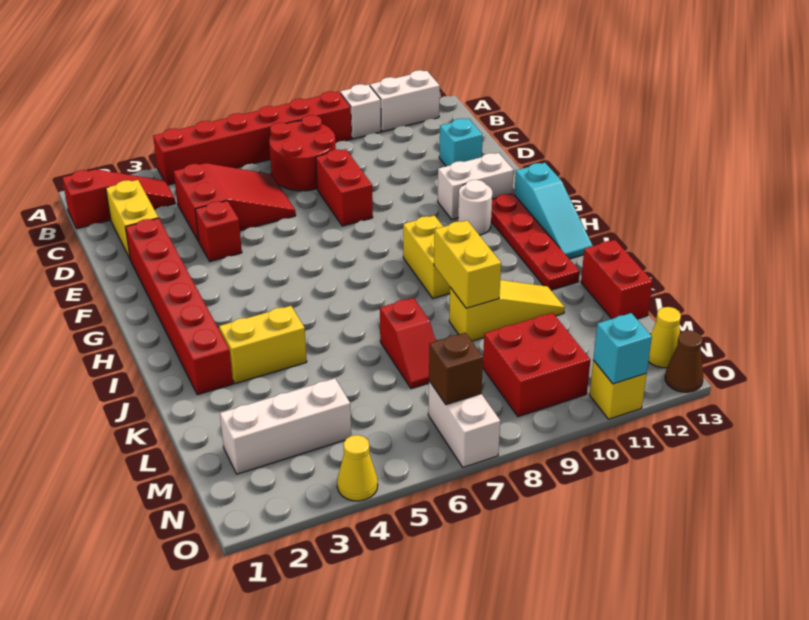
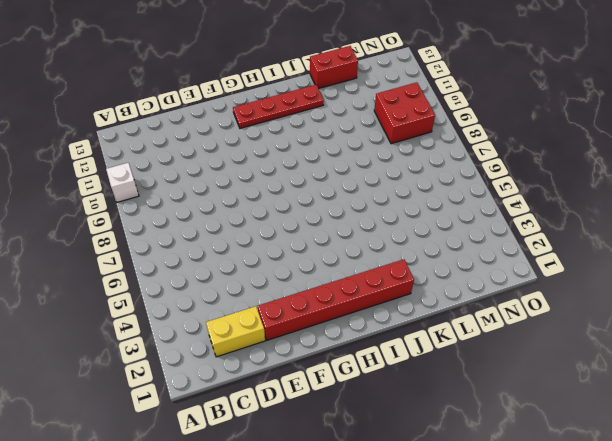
none -> red brick A4:A9 level 1
none -> white brick A11:A12 level 1
none -> red slope B1:B3 level 1 top 1
none -> red round brick B7:C8 level 1

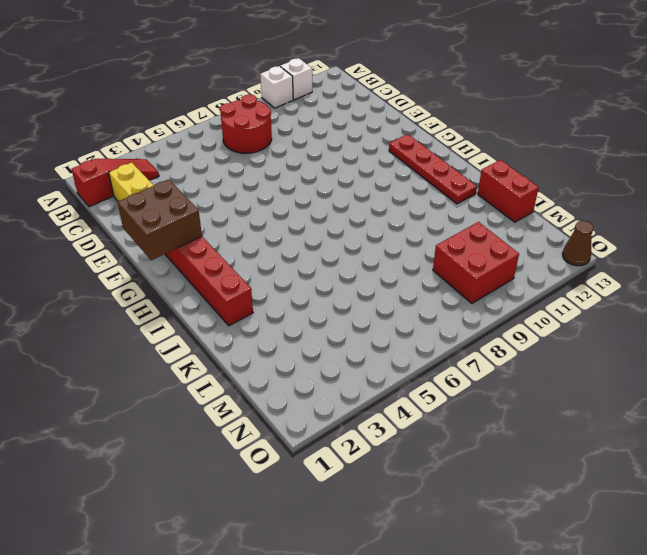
white brick A11 level 1 -> white brick A11:A12 level 1
brown brick F1:G2 level 2 -> none
none -> red brick A4:A9 level 1
none -> red slope C4:D6 level 1 top 4
none -> red brick D8:E8 level 1
none -> cyan brick D12 level 1

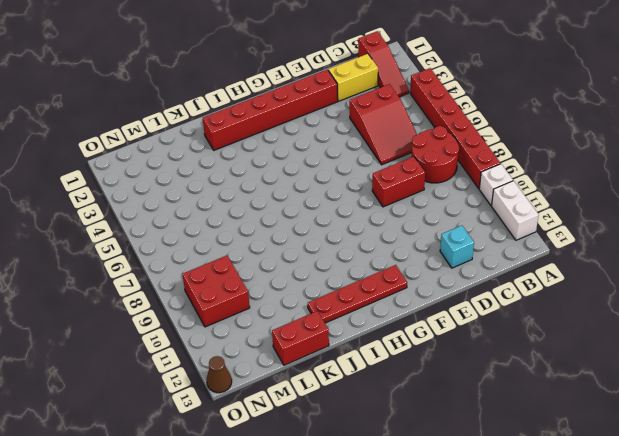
none -> red brick E4 level 1
none -> white brick F11:F12 level 1
none -> white round brick G11 level 1
none -> cyan slope G13:I13 level 1 top G

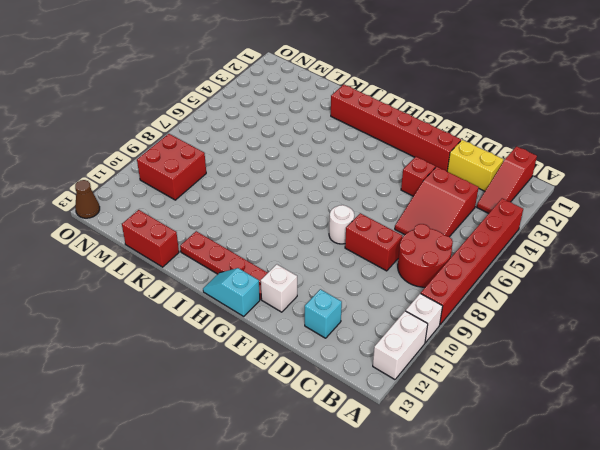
white round brick F8 level 1 -> white round brick G11 level 1
white brick F12 level 1 -> white brick F11:F12 level 1
cyan slope G13:H13 level 1 top G -> cyan slope G13:I13 level 1 top G
none -> yellow brick H9:I9 level 1
none -> yellow brick J3:J4 level 1
none -> red slope K7:L7 level 1 top K
none -> yellow slope K9:K11 level 1 top 9

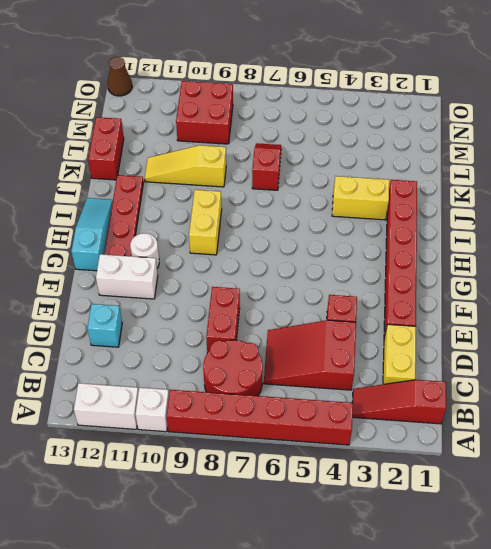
none -> white brick M2:M4 level 1
none -> white brick N7:O7 level 1
none -> yellow cone N13 level 1
none -> yellow cone O4 level 1

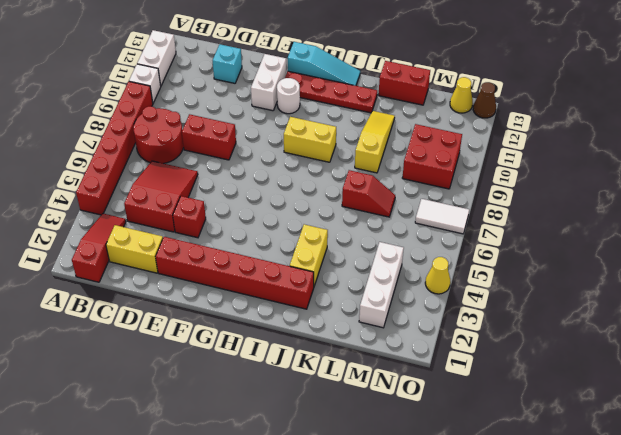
white tile N7:O7 level 1 -> white brick N7:O7 level 1
none -> yellow brick O11 level 1
none -> yellow brick J9:K9 level 2
none -> brown brick N7 level 2
none -> cyan brick O11 level 2

